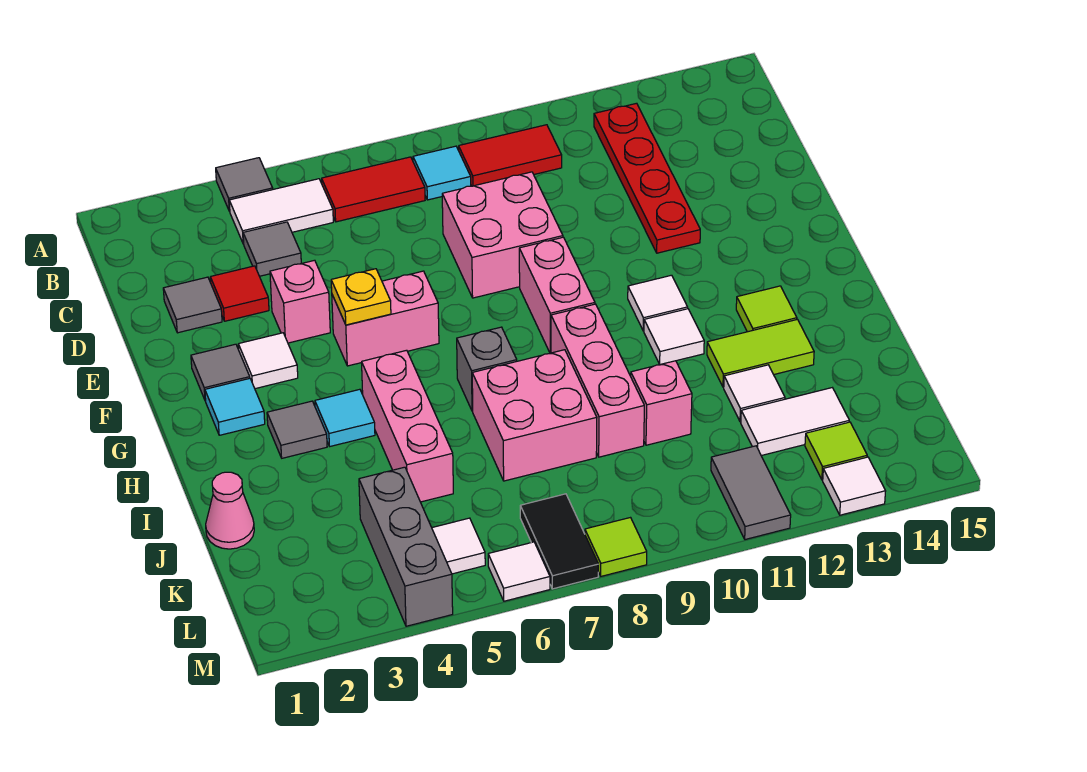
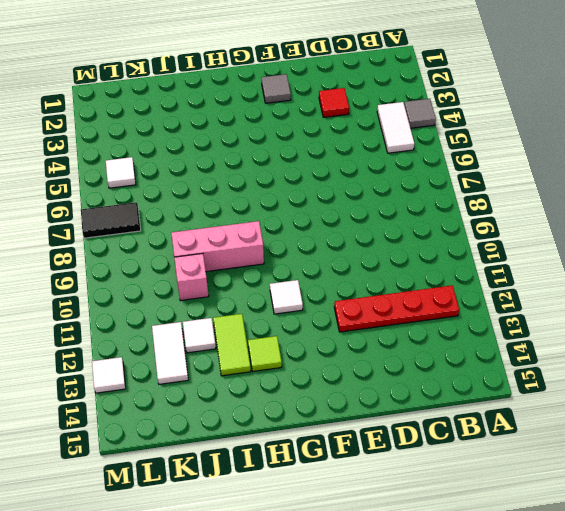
none -> red tile B6:B7 level 1
none -> cyan tile B8 level 1
none -> red tile B9:B10 level 1
none -> grey tile C4 level 1

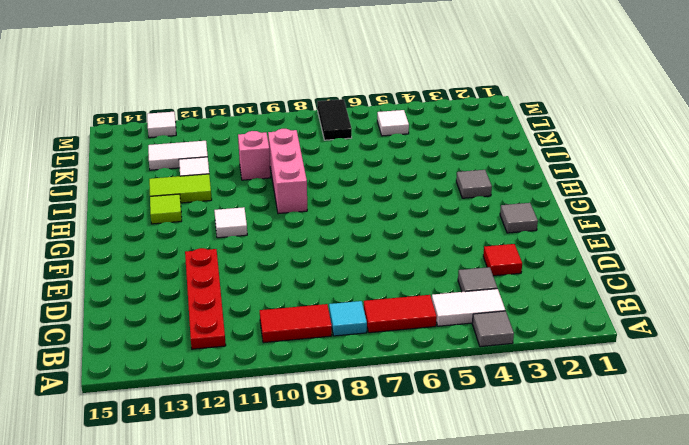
none -> grey tile D2 level 1
none -> pink brick D8:E9 level 1
none -> pink brick E4 level 1
none -> white tile F3 level 1

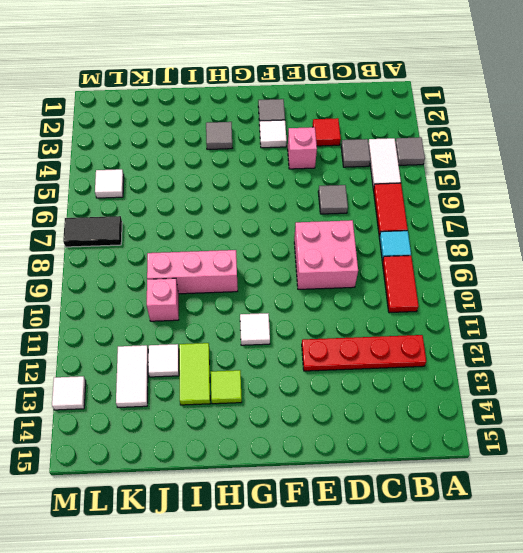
grey tile D6 level 1 -> grey tile D2 level 1
none -> pink brick F5:F6 level 1
none -> pink brick F9:G9 level 1
none -> cyan tile G2 level 1
none -> cyan tile H4 level 1

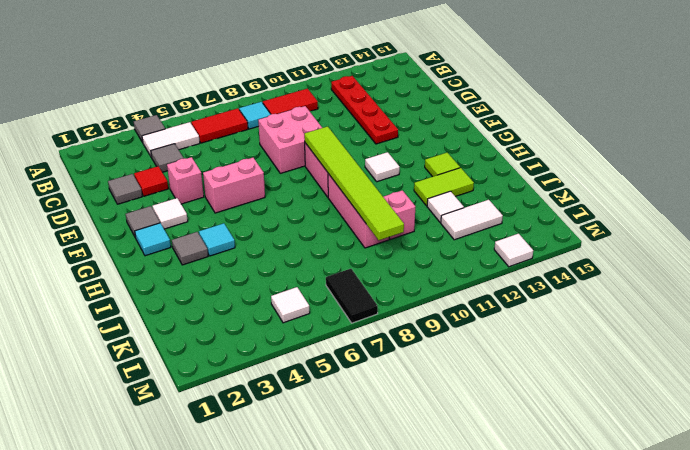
lime tile F9:K9 level 2 -> none
none -> pink brick H5:J5 level 1
none -> grey brick H7 level 1
none -> white tile H11 level 1
none -> pink brick I7:J8 level 1

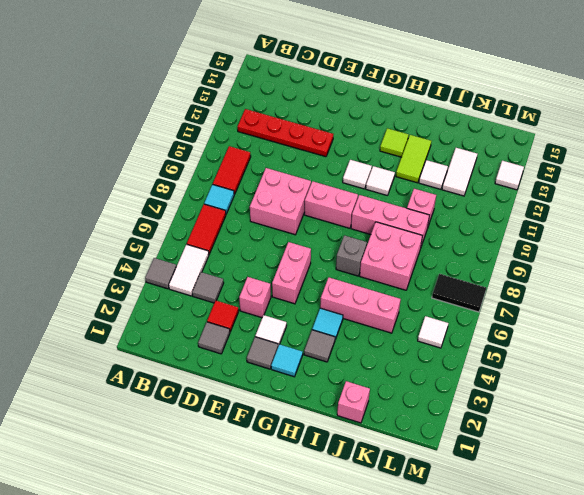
pink brick J1 level 1 -> pink cone J1 level 1
none -> grey brick K4:M4 level 1
none -> grey tile L11:M11 level 1
none -> lime tile L13 level 1
none -> white tile M6 level 1

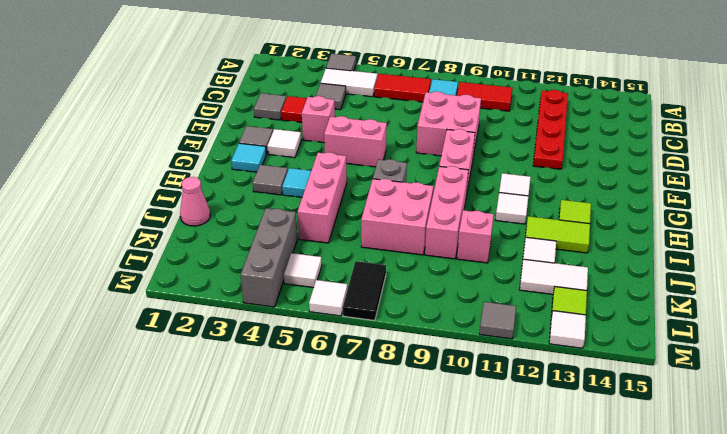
grey tile M11 level 1 -> grey tile L11:M11 level 1
none -> lime tile M8 level 1
none -> yellow plate F5 level 2

